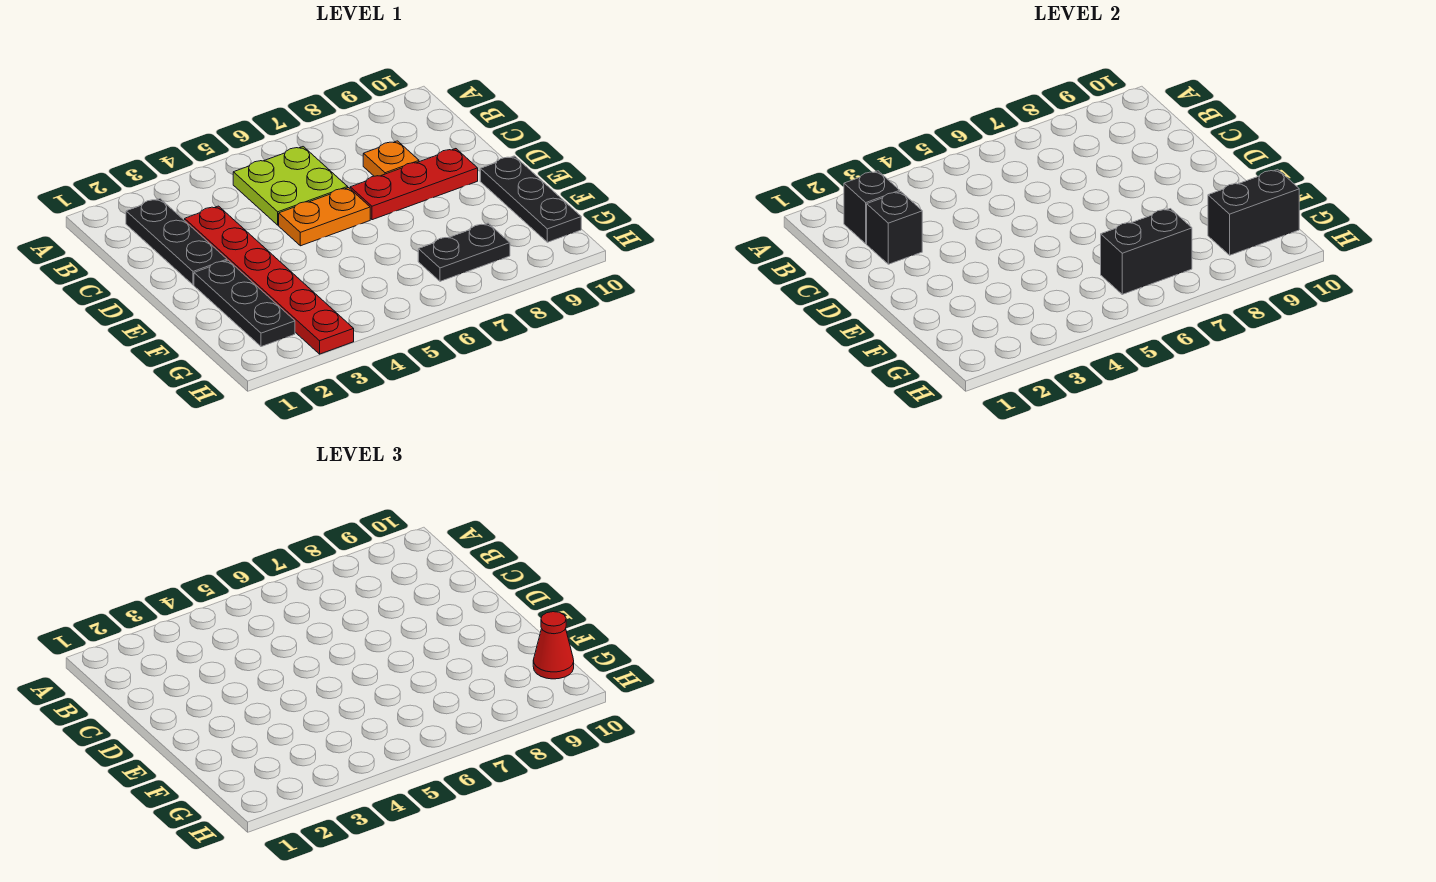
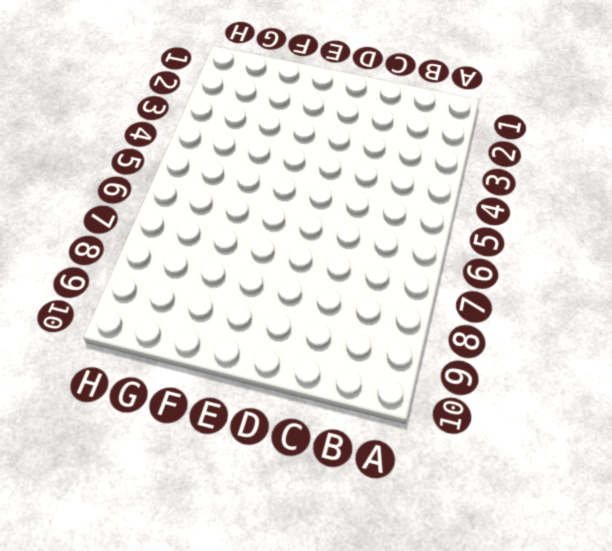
none -> black plate B2:D2 level 1
none -> lime plate B5:C6 level 1
none -> red plate C3:H3 level 1

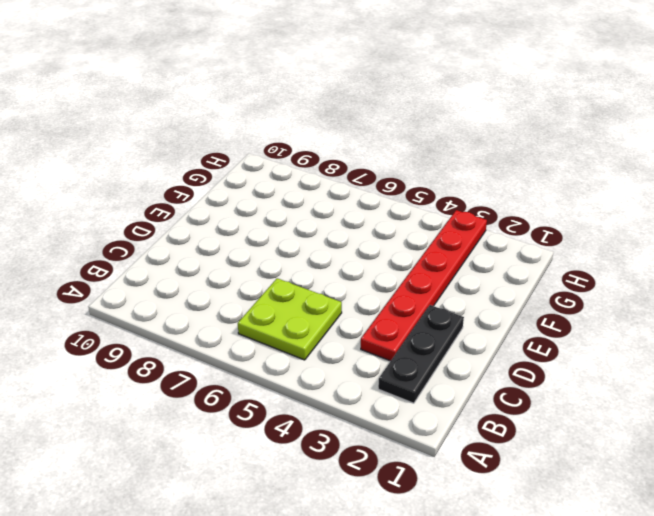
none -> orange plate C8 level 1
none -> orange plate D5:D6 level 1
none -> red plate D7:D9 level 1

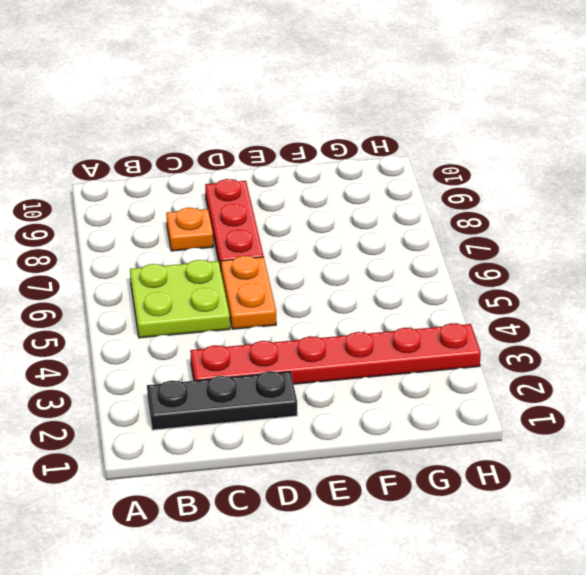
none -> black plate E2:G2 level 1
none -> black plate E10:G10 level 1
none -> black plate G7:G8 level 1

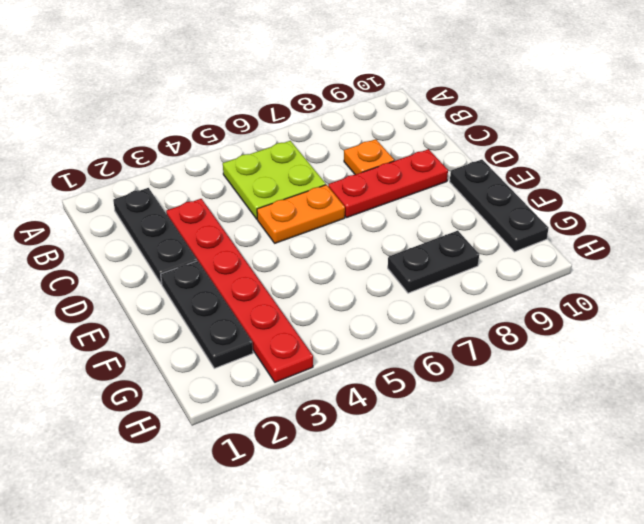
none -> black brick B2 level 2
none -> black brick C2 level 2
none -> black brick G6:G7 level 2

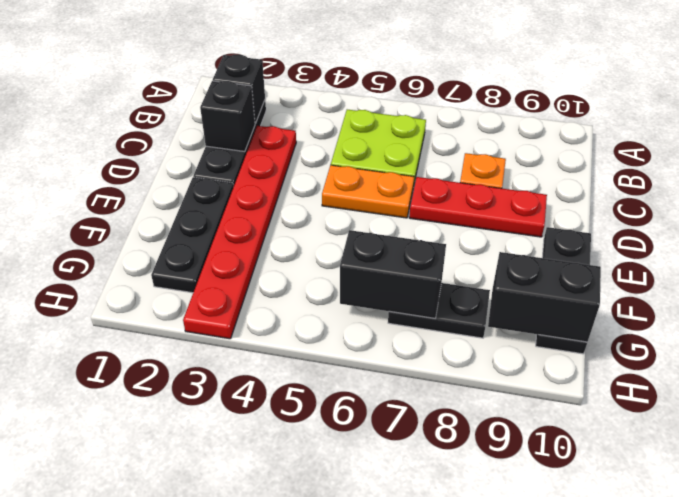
none -> red cone G10 level 3

